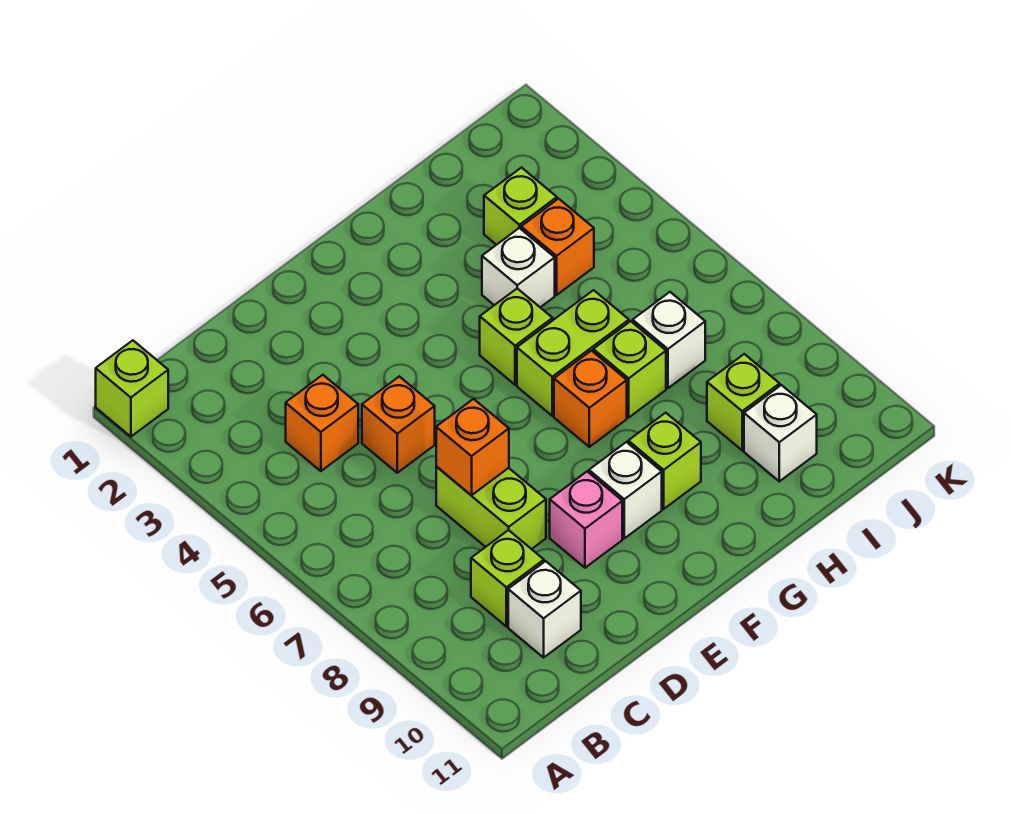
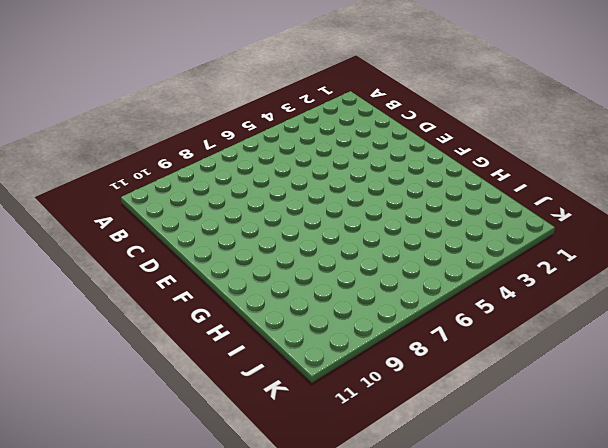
none -> lime brick A1 level 1
none -> orange brick C4 level 1
none -> lime brick C9 level 1

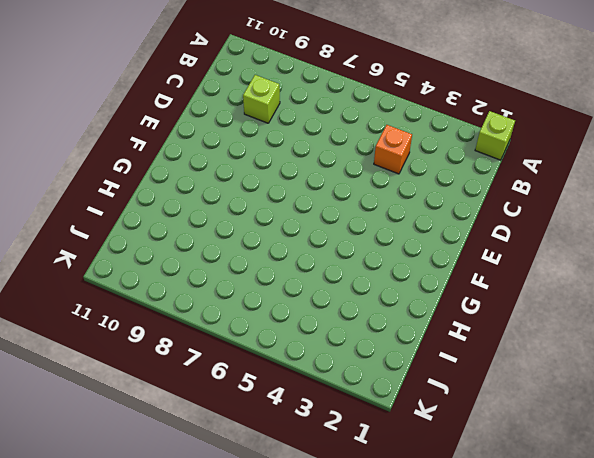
none -> white brick C10 level 1
none -> orange brick D5 level 1
none -> lime brick D7:D8 level 1

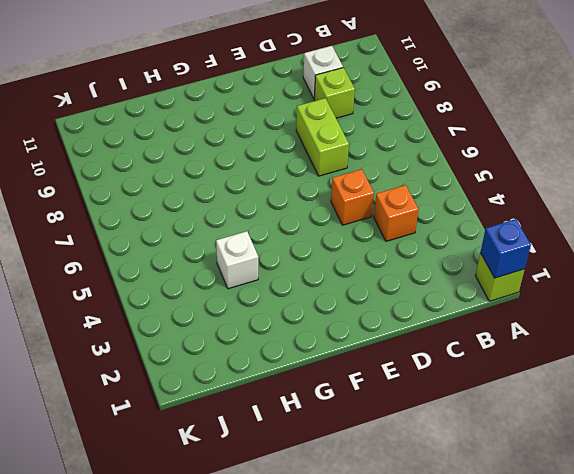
blue brick A1 level 2 -> none
none -> pink brick E9 level 1
none -> white brick F9 level 1
none -> lime brick G5 level 1

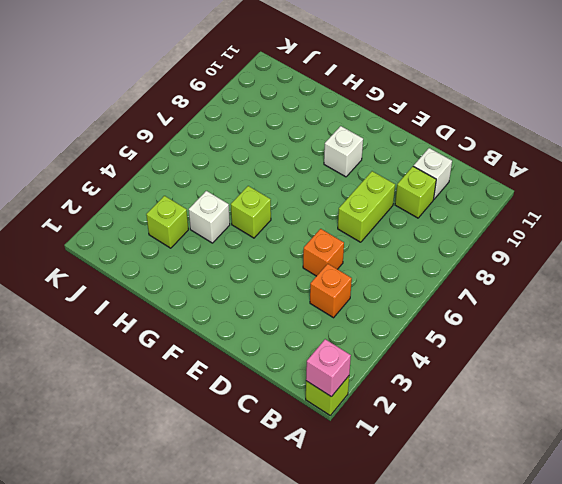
pink brick A1 level 2 -> pink brick E9 level 1
none -> lime brick G6:H6 level 1
none -> orange brick G7 level 1
none -> lime brick G9 level 1

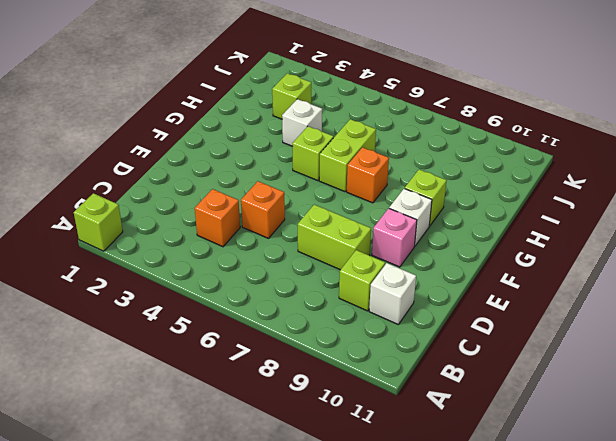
none -> lime brick H7 level 1
none -> orange brick I4 level 1
none -> white brick I7 level 1

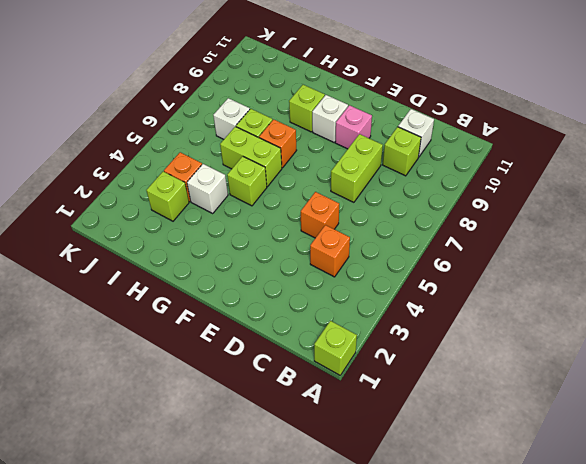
none -> lime brick I9 level 1
none -> white brick I10 level 1
none -> orange brick D7 level 2

